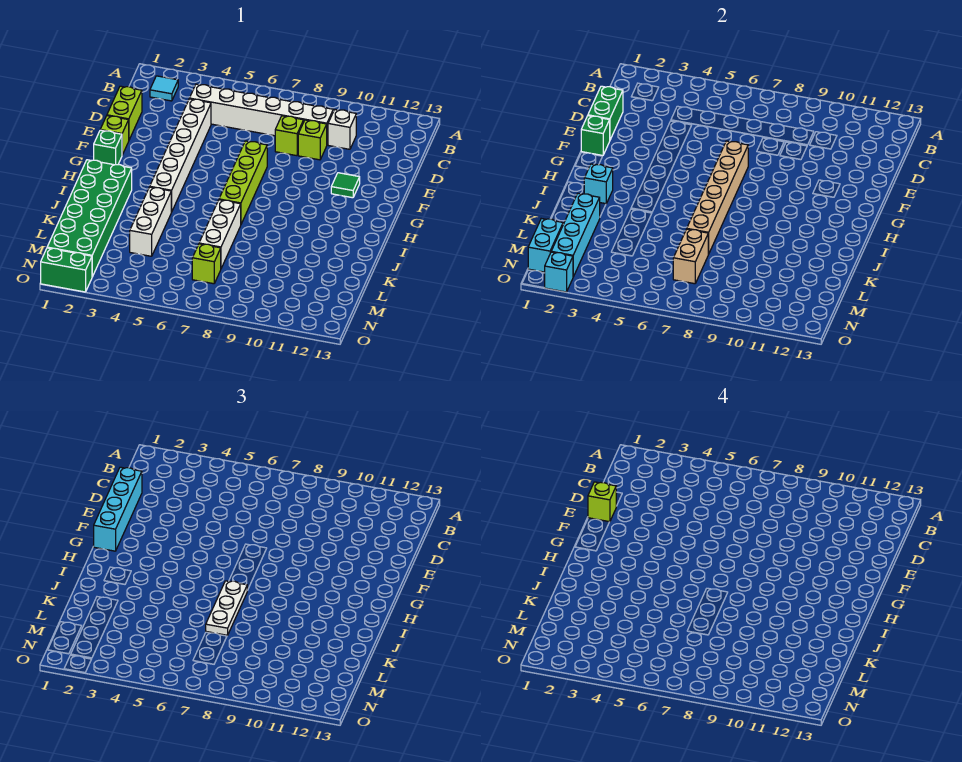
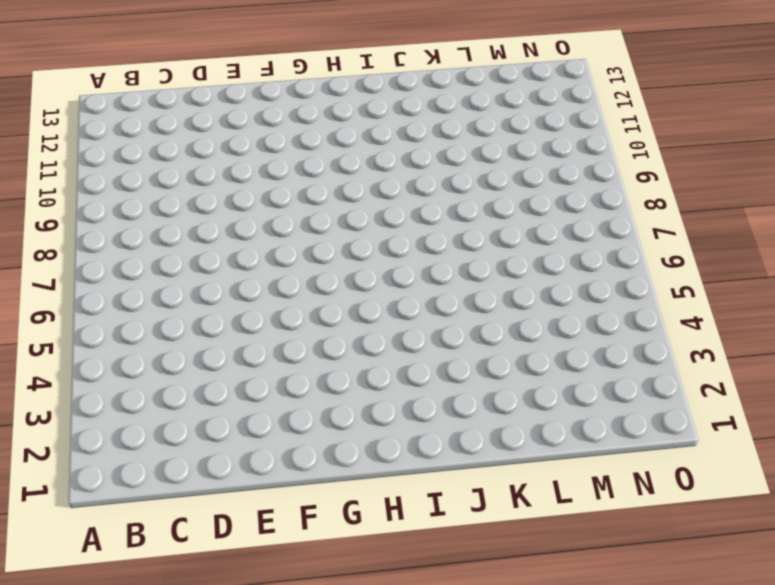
none -> cyan tile B2 level 1
none -> white brick C4:C9 level 1
none -> white brick C10 level 1

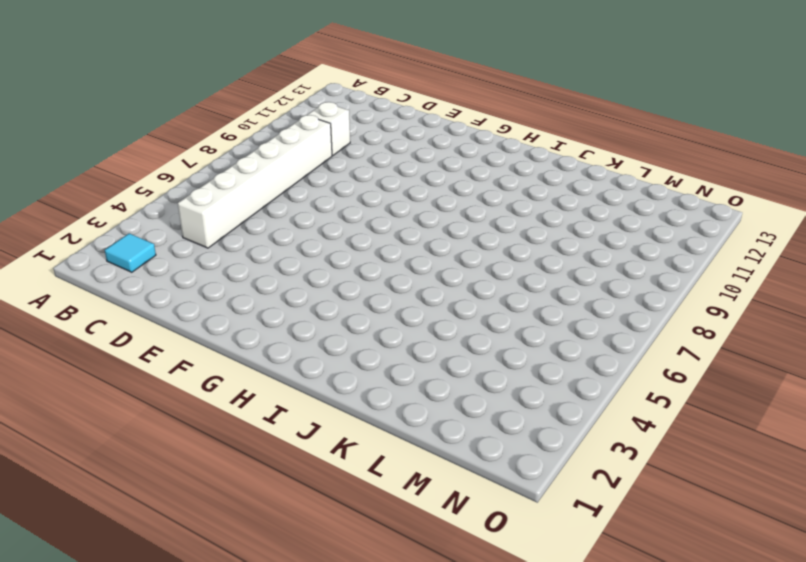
none -> lime brick D1:E1 level 1
none -> white brick D4:I4 level 1
none -> lime brick D8 level 1

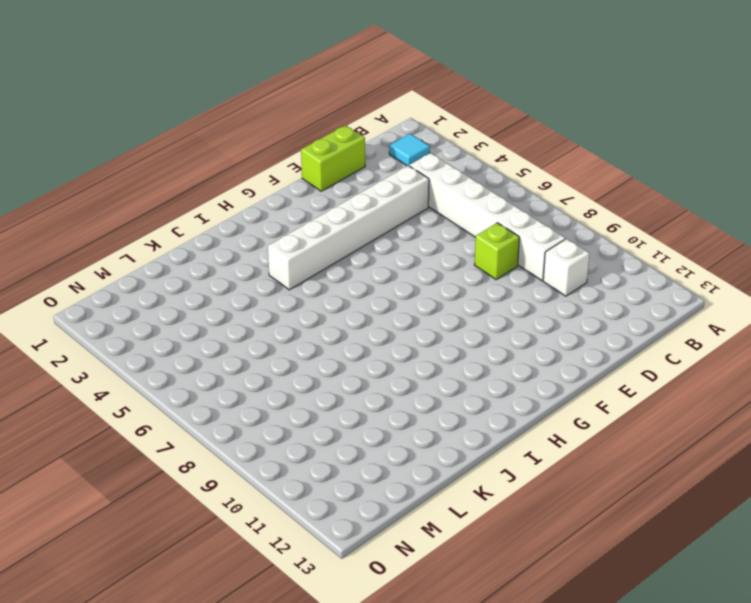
none -> lime brick D9 level 1
none -> lime brick F1 level 1
none -> lime brick F7:I7 level 1

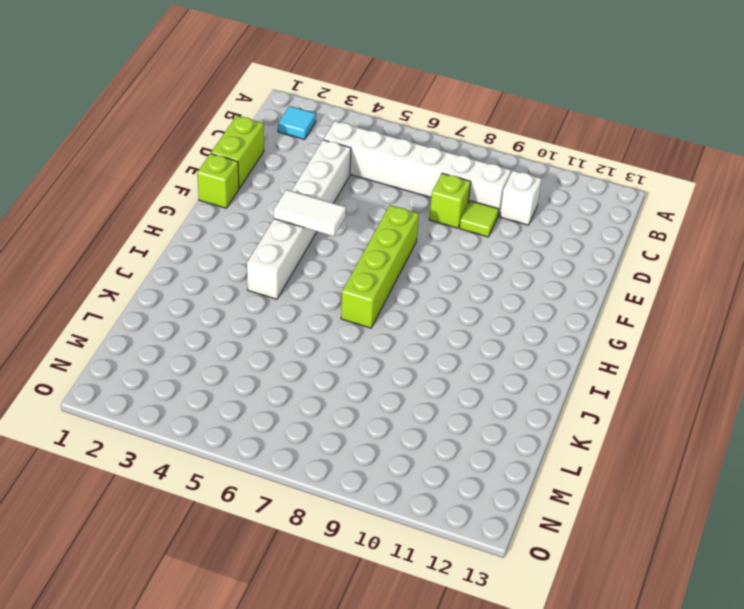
lime tile D9 level 1 -> lime brick D9 level 1
white tile G4:G5 level 2 -> none
none -> green tile F11 level 1
none -> green brick G1 level 1
none -> green brick I1:N2 level 1

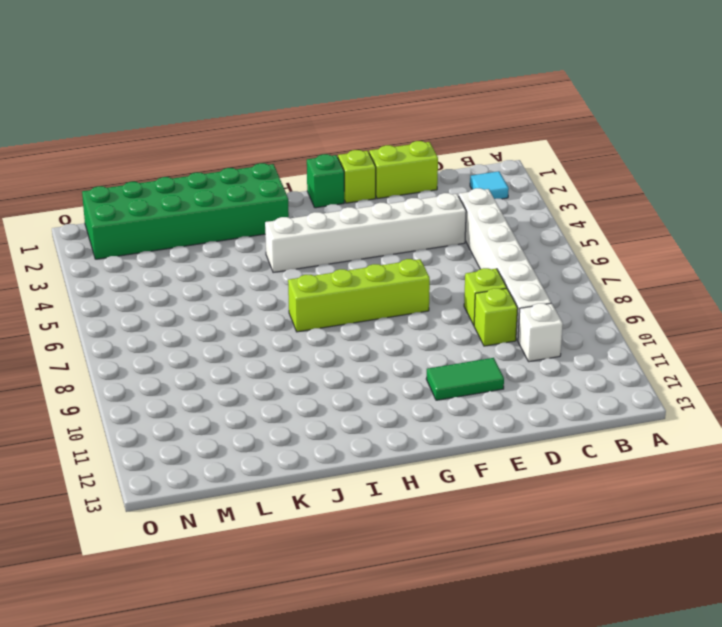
green tile E11:F11 level 1 -> green tile F11 level 1
none -> white brick J4:L4 level 1
none -> white brick J7:L7 level 1
none -> lime brick M7 level 1

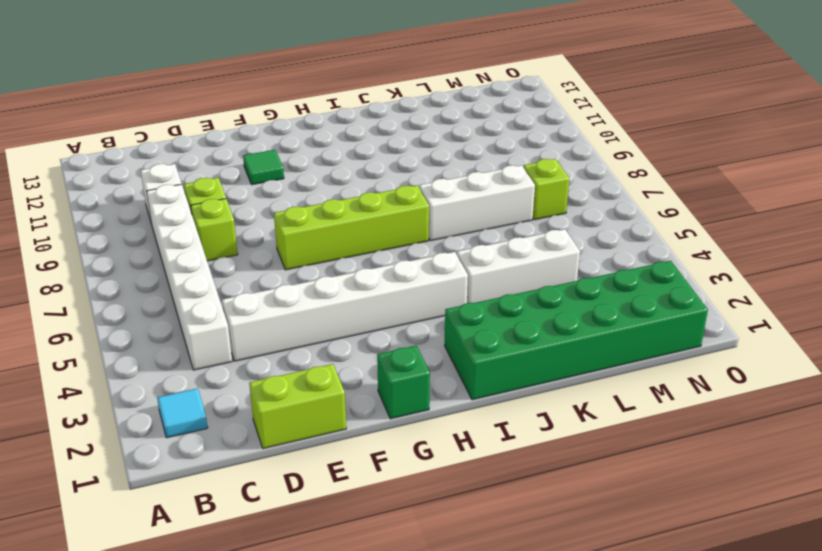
none -> lime brick F1 level 1
none -> green brick O1:O2 level 1
none -> green brick D1:E1 level 2

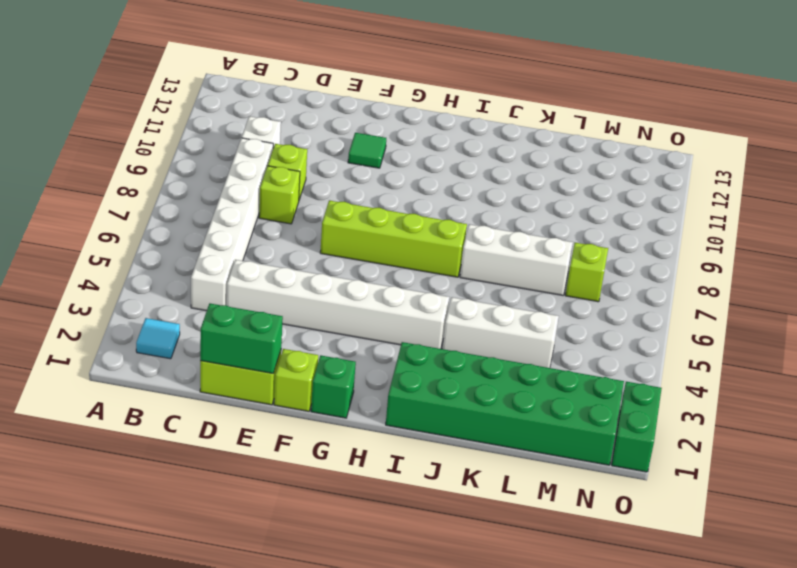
none -> green brick F1 level 2
none -> tan brick F7:K7 level 2
none -> cyan brick I2 level 2

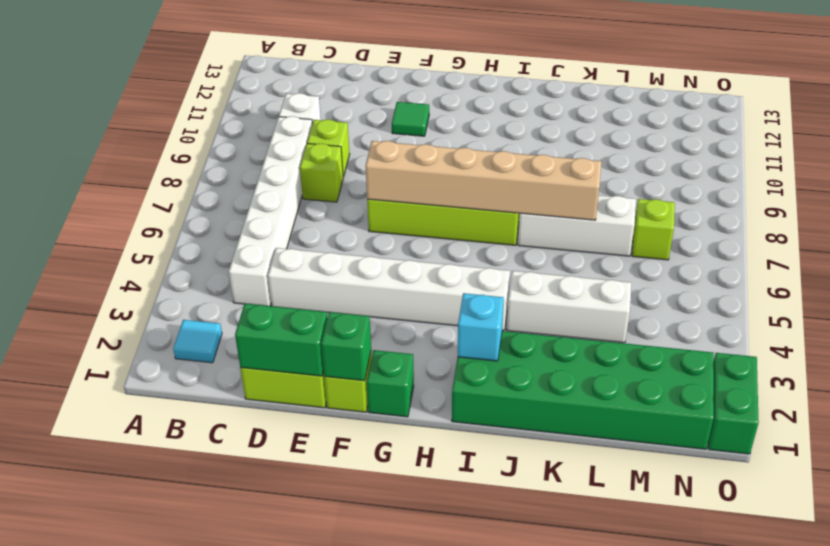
none -> cyan brick K2:N2 level 2
none -> tan brick L7:M7 level 2
none -> cyan brick M1:N1 level 2

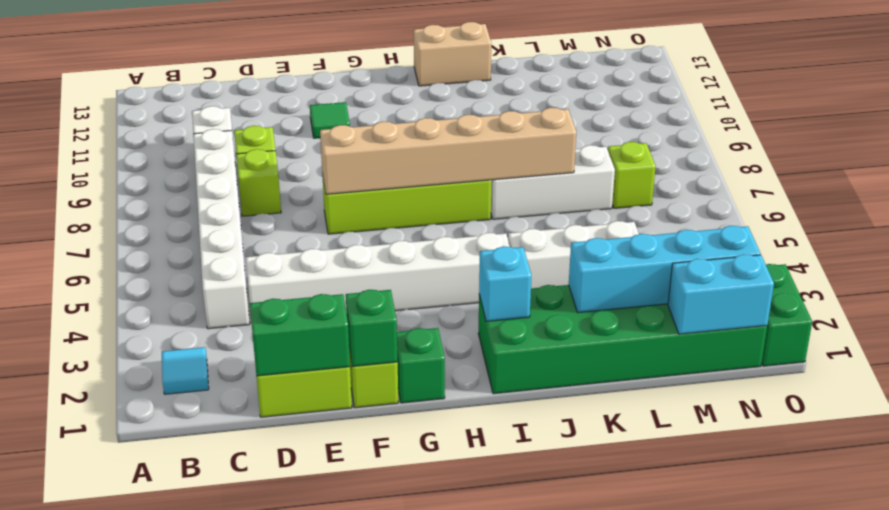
tan brick I13:J13 level 1 -> tan brick L7:M7 level 2
none -> cyan brick O2 level 2
none -> cyan brick D1:G1 level 3
none -> white plate I7:K7 level 3

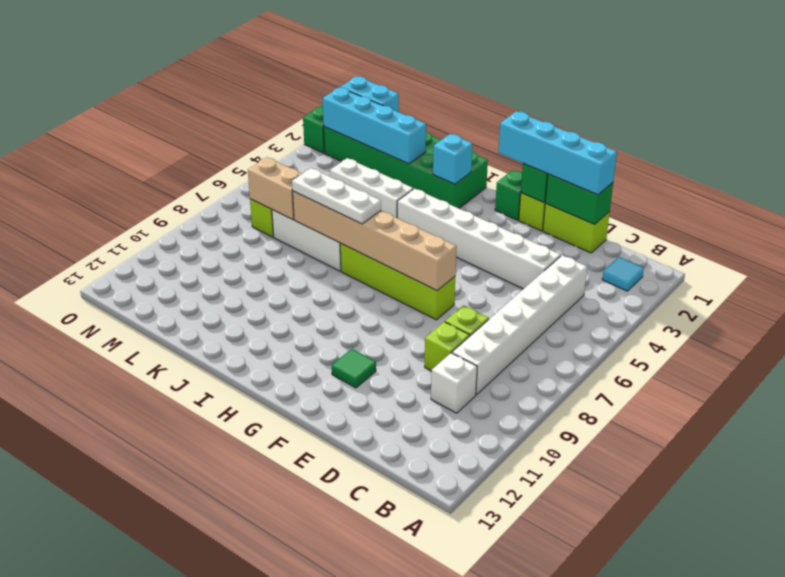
none -> cyan brick O2 level 2
none -> lime brick E1 level 4

